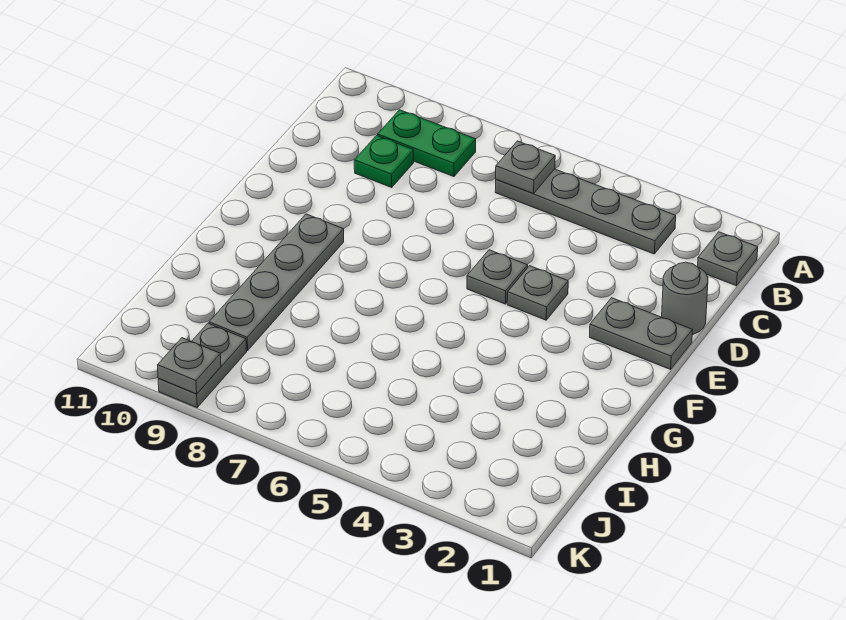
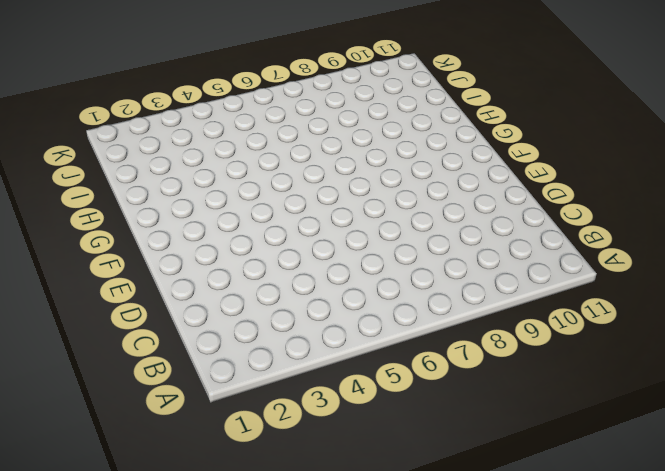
none -> grey plate B1 level 1
none -> grey plate B3:B6 level 1
none -> green plate B8:B9 level 1

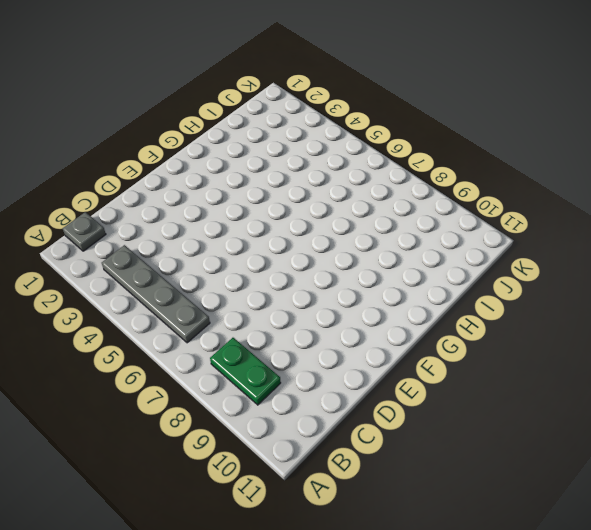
none -> green plate C9 level 1
none -> grey round brick D1 level 1
none -> grey plate E1:E2 level 1

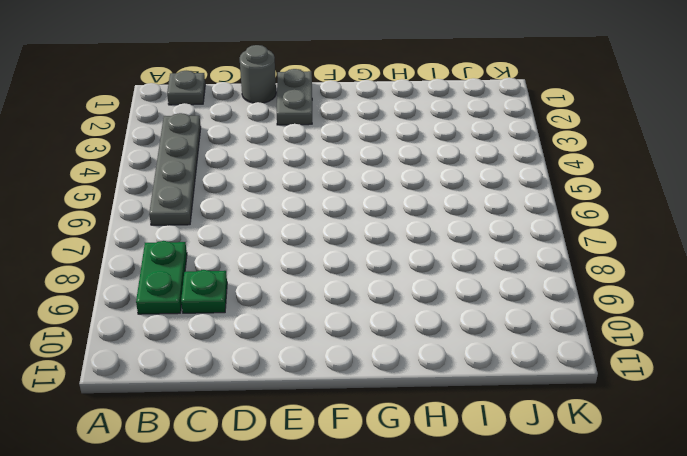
none -> grey plate E4 level 1
none -> grey plate E5 level 1
none -> grey plate F9:I9 level 1

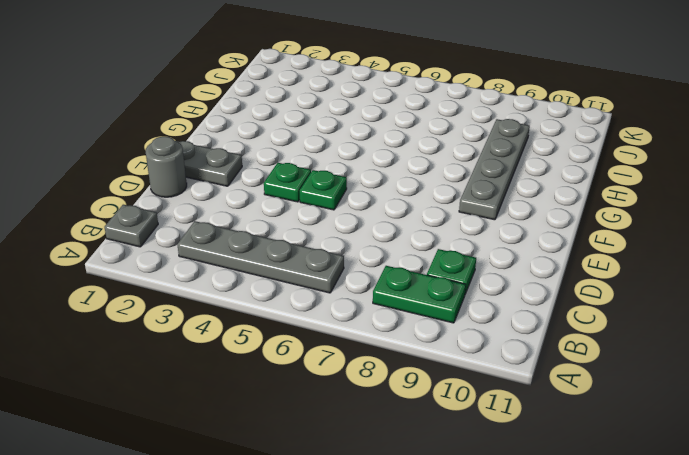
green plate E4 level 1 -> grey plate E4 level 1
green plate E5 level 1 -> grey plate E5 level 1
none -> grey plate J9:K9 level 1
none -> grey plate B6 level 2
none -> grey plate K9 level 2

